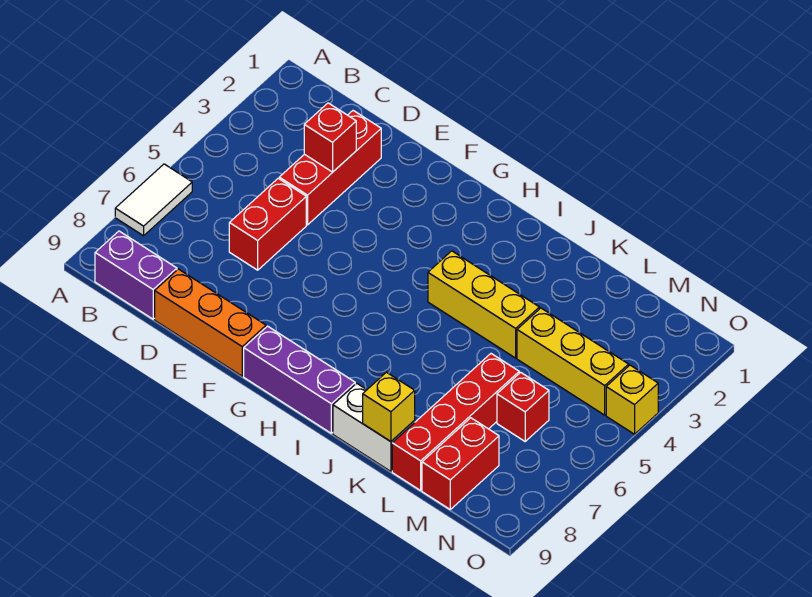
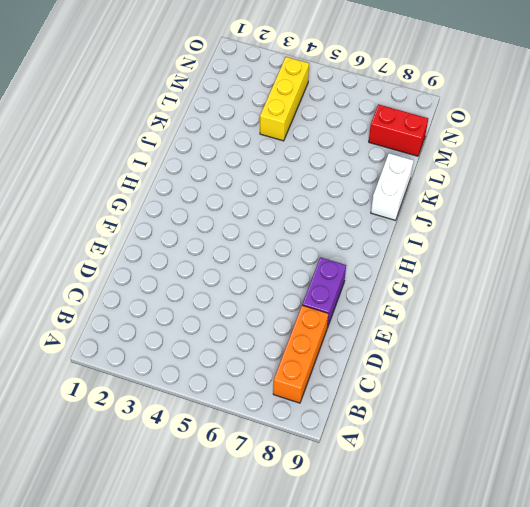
orange brick B8:D8 level 1 -> orange brick D9:F9 level 1
purple brick E8:F8 level 1 -> purple brick B9:C9 level 1
none -> white tile A6:A7 level 1
none -> red brick D2:D4 level 1
none -> red brick D5:D6 level 1

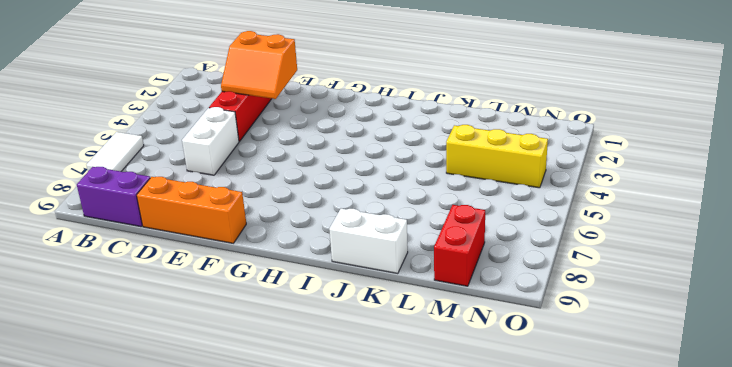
orange slope D2:E3 level 2 top 2 -> red brick D3 level 2
white brick D5:D6 level 1 -> red brick D5:D6 level 1
none -> purple brick G9:I9 level 1
none -> yellow brick I4:K4 level 1
none -> red brick L6:L9 level 1

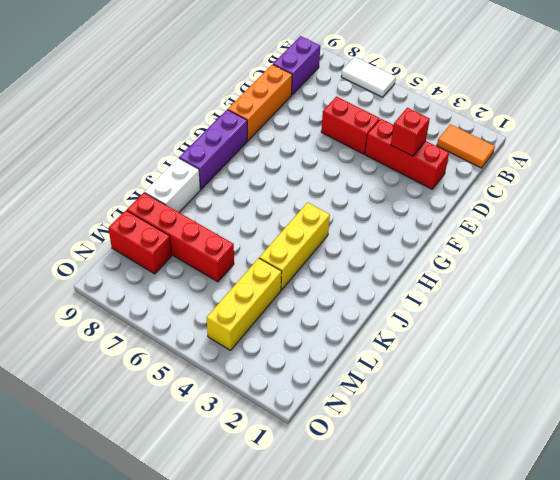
orange tile B1:B2 level 1 -> none
none -> red brick M6 level 1
none -> yellow brick O4 level 1
none -> yellow brick K9 level 2

